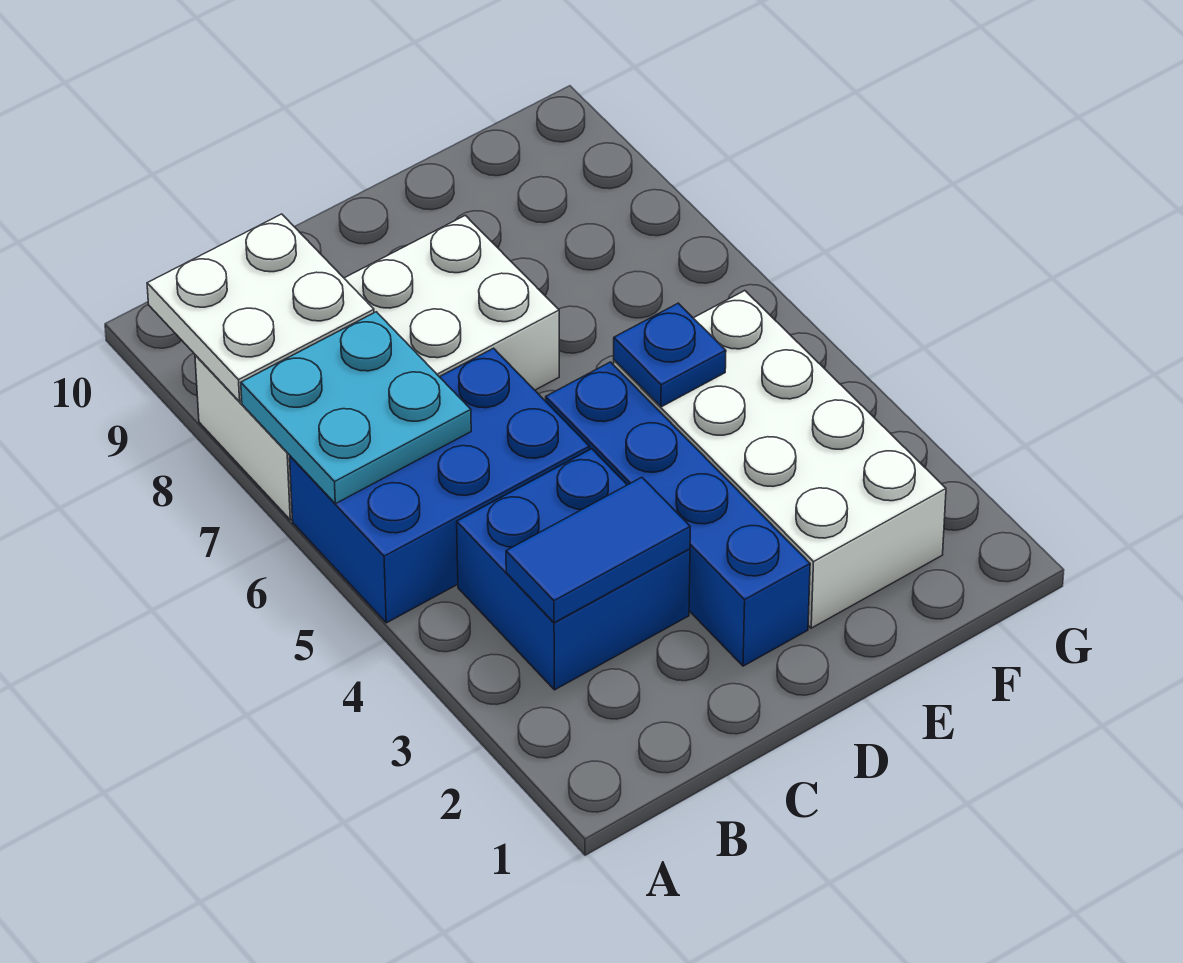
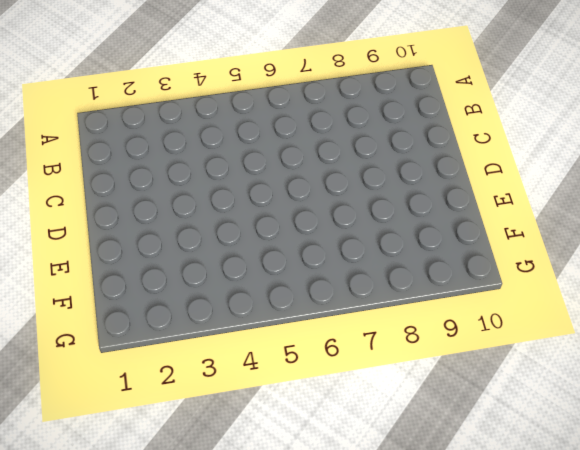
none -> blue brick A5:C6 level 1
none -> white brick A7:D8 level 1

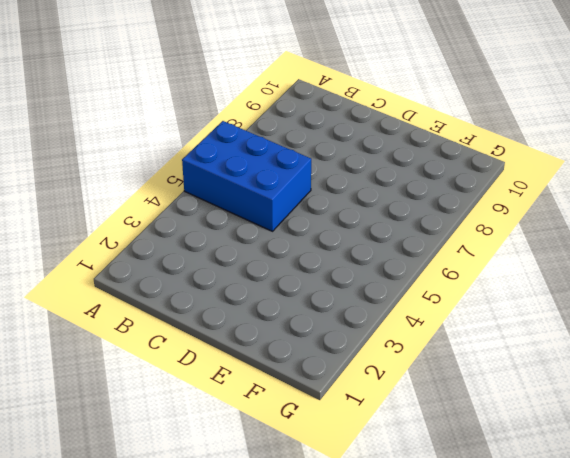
none -> white brick A7:D8 level 1
none -> blue brick B3:C4 level 1

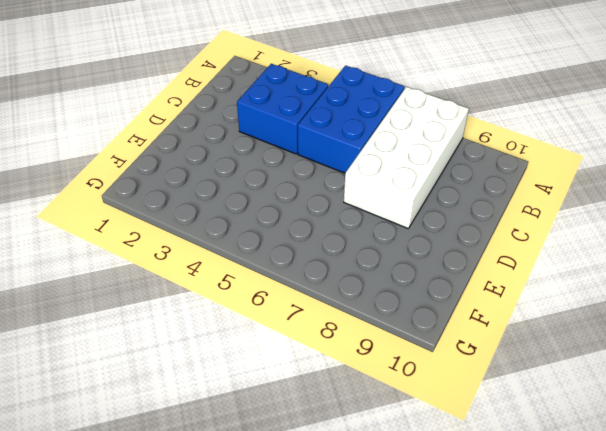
none -> blue brick D2:D5 level 1
none -> white brick E2:F5 level 1

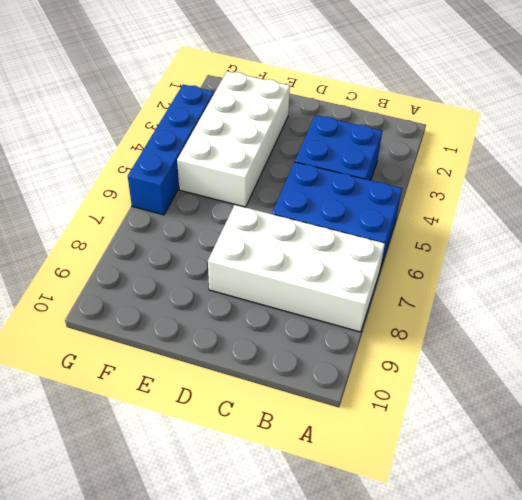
blue brick G3:G6 level 1 -> blue brick D2:D5 level 1
none -> cyan plate A6:B7 level 2
none -> white plate A8:B9 level 2

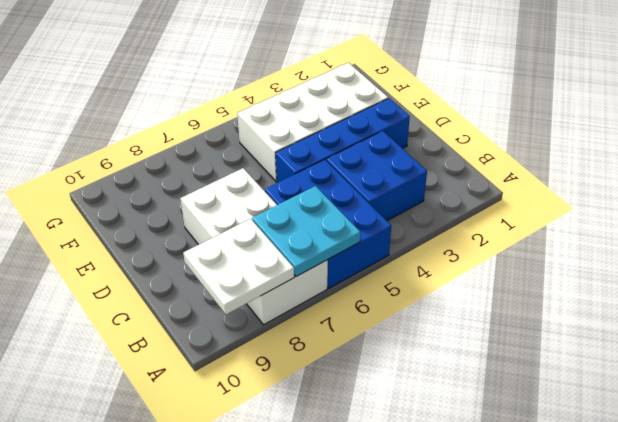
none -> blue tile B3:C3 level 2
none -> blue plate E5 level 2

